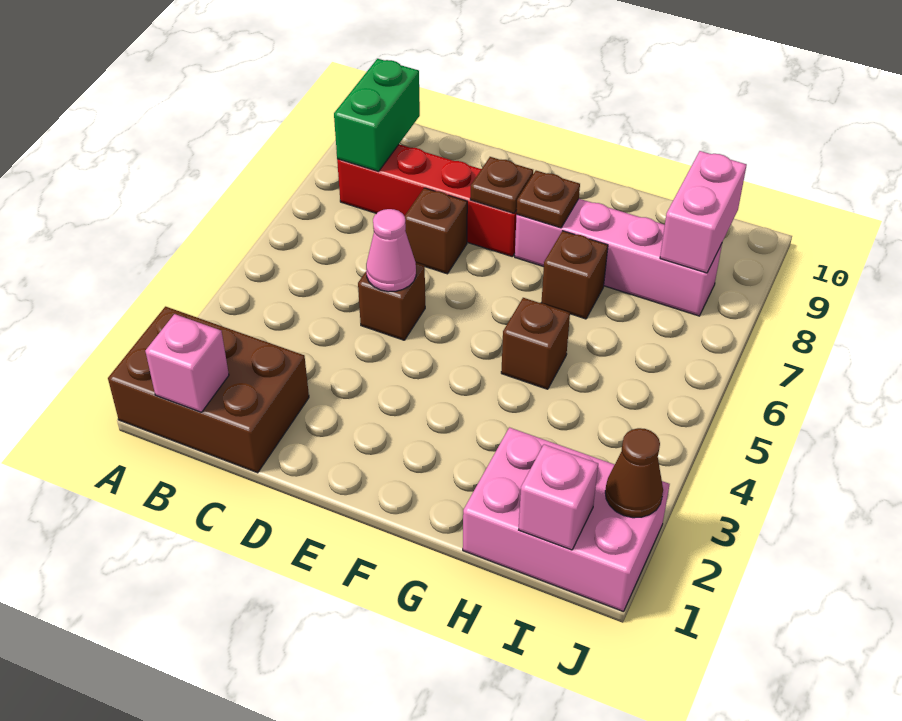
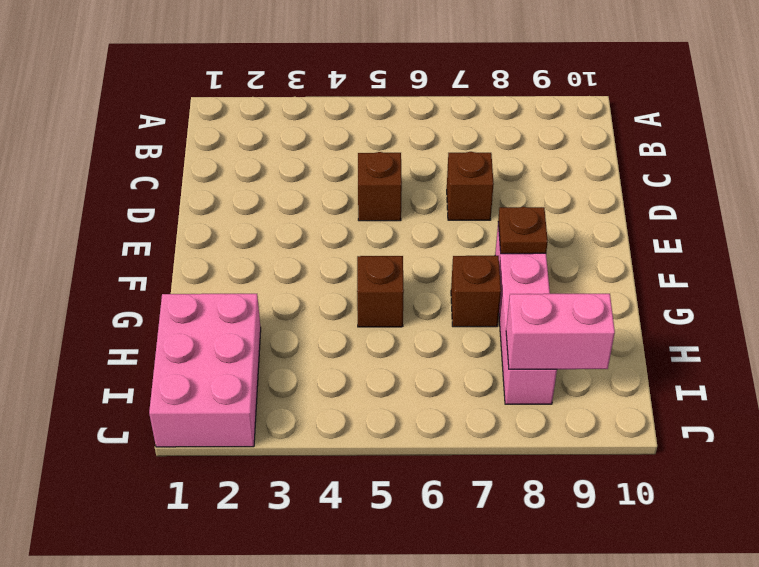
none -> brown brick A1:C2 level 1
none -> red brick B8:E8 level 1
none -> pink brick B1 level 2

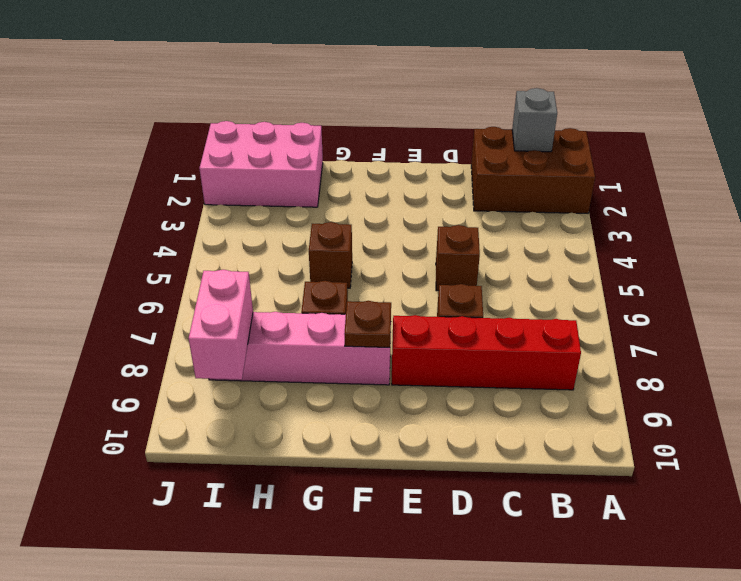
grey brick B1 level 2 -> pink brick B1 level 2
none -> green brick B8:B9 level 2
none -> pink cone D5 level 2
none -> brown plate E8 level 2

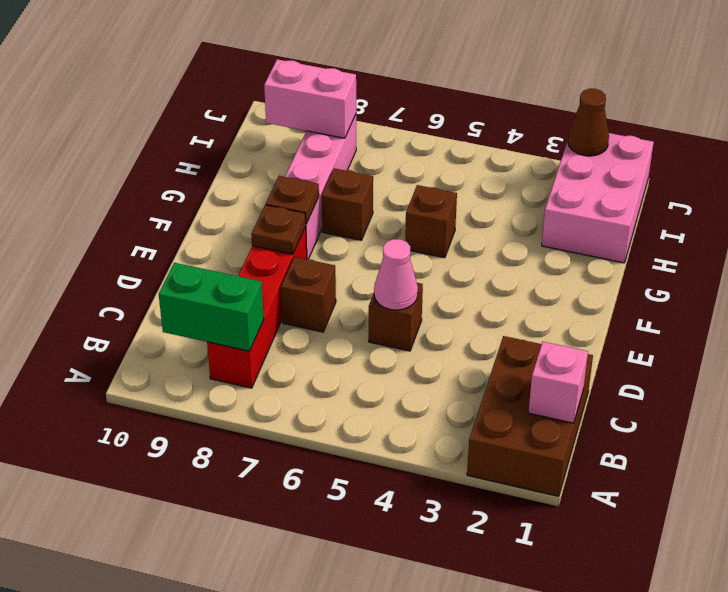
none -> pink brick I1 level 2

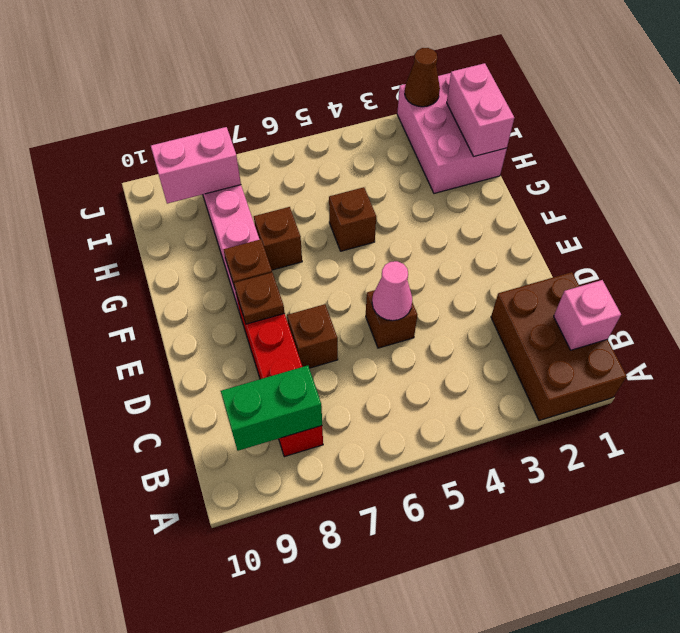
pink brick H1:I1 level 2 -> pink brick I1 level 2

